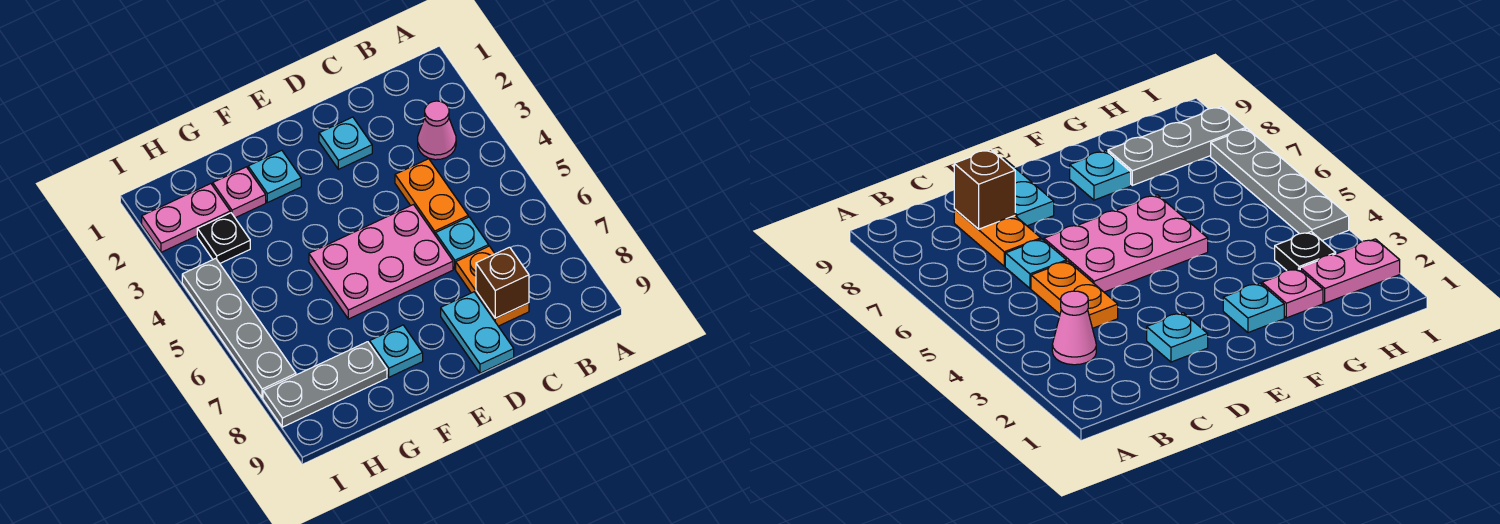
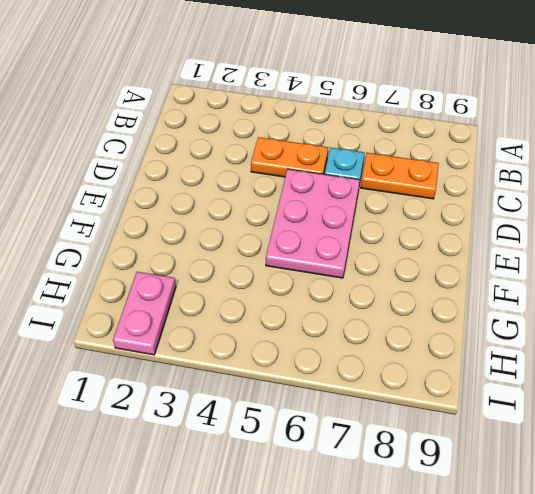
none -> pink cone B3 level 1
none -> cyan plate D2 level 1
none -> cyan plate D8:D9 level 1

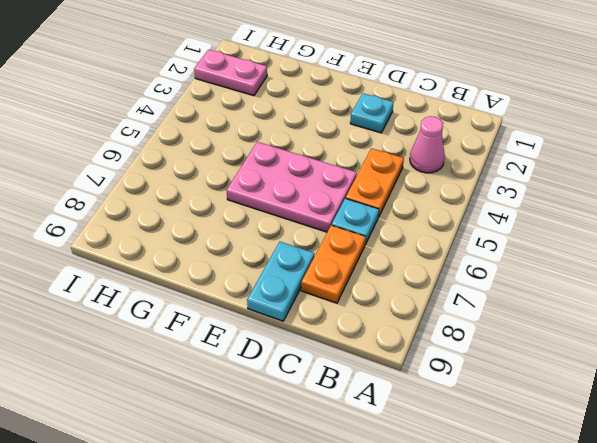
none -> cyan plate F2 level 1
none -> cyan plate F8 level 1
none -> pink plate G2 level 1

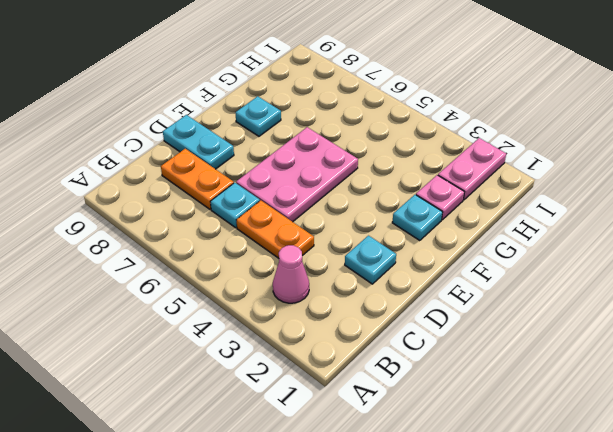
none -> grey plate G8:I8 level 1
none -> black plate H3 level 1
none -> grey plate I4:I7 level 1

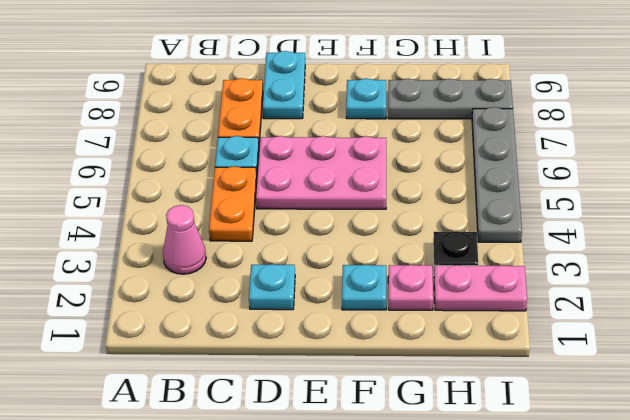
none -> brown brick C8 level 2

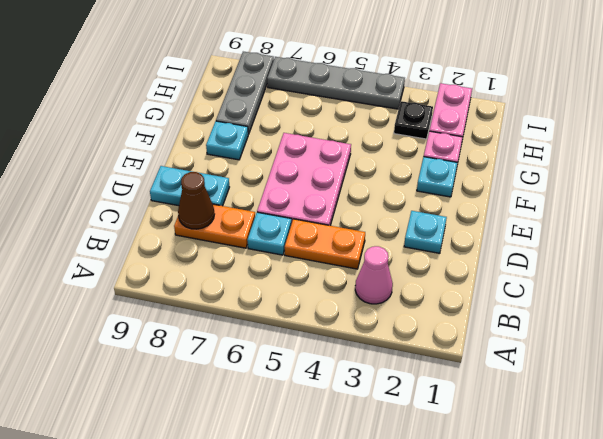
brown cone C8 level 2 -> brown brick C8 level 2

